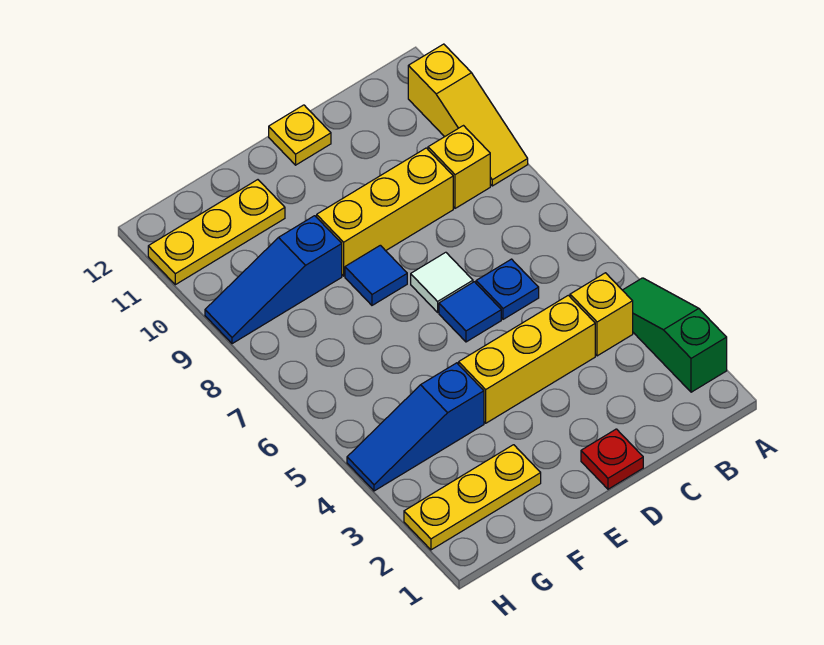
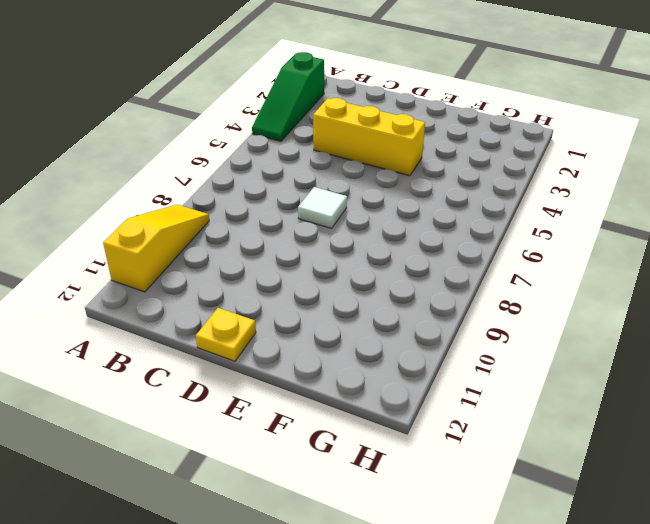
none -> yellow brick B4 level 1
none -> yellow brick B9 level 1
none -> blue plate C6 level 1

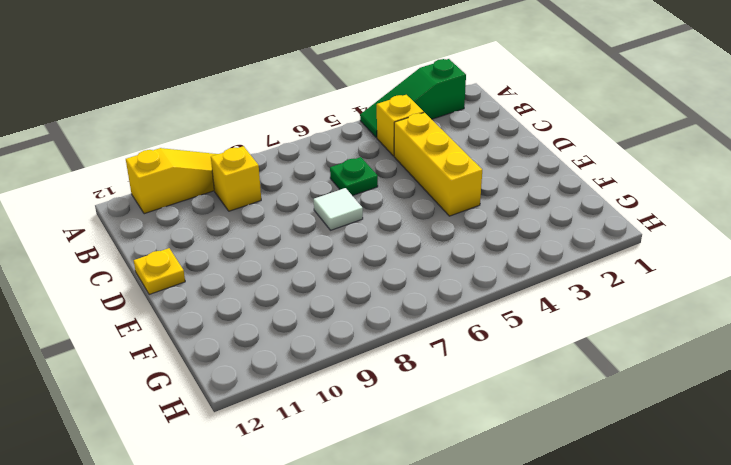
green plate C6 level 1 -> blue plate C6 level 1
none -> yellow brick C9:E9 level 1
none -> red plate D1 level 1
none -> blue tile D6 level 1

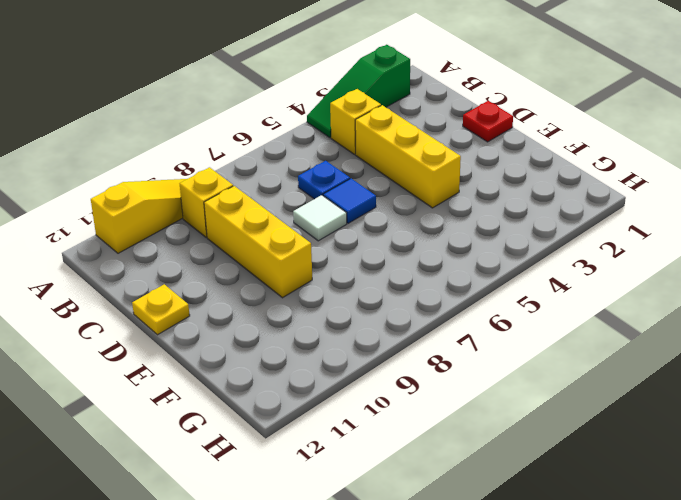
none -> blue tile E8 level 1
none -> yellow plate F2:H2 level 1
none -> blue slope F4:H4 level 1 top F

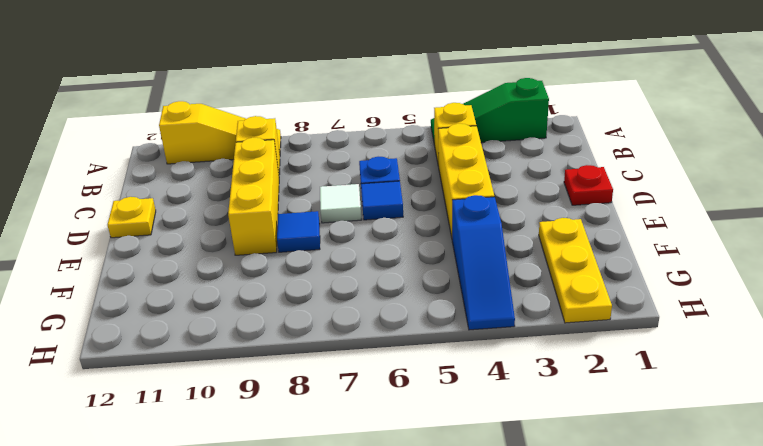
none -> blue slope F9:H9 level 1 top F
none -> yellow plate F11:H11 level 1

